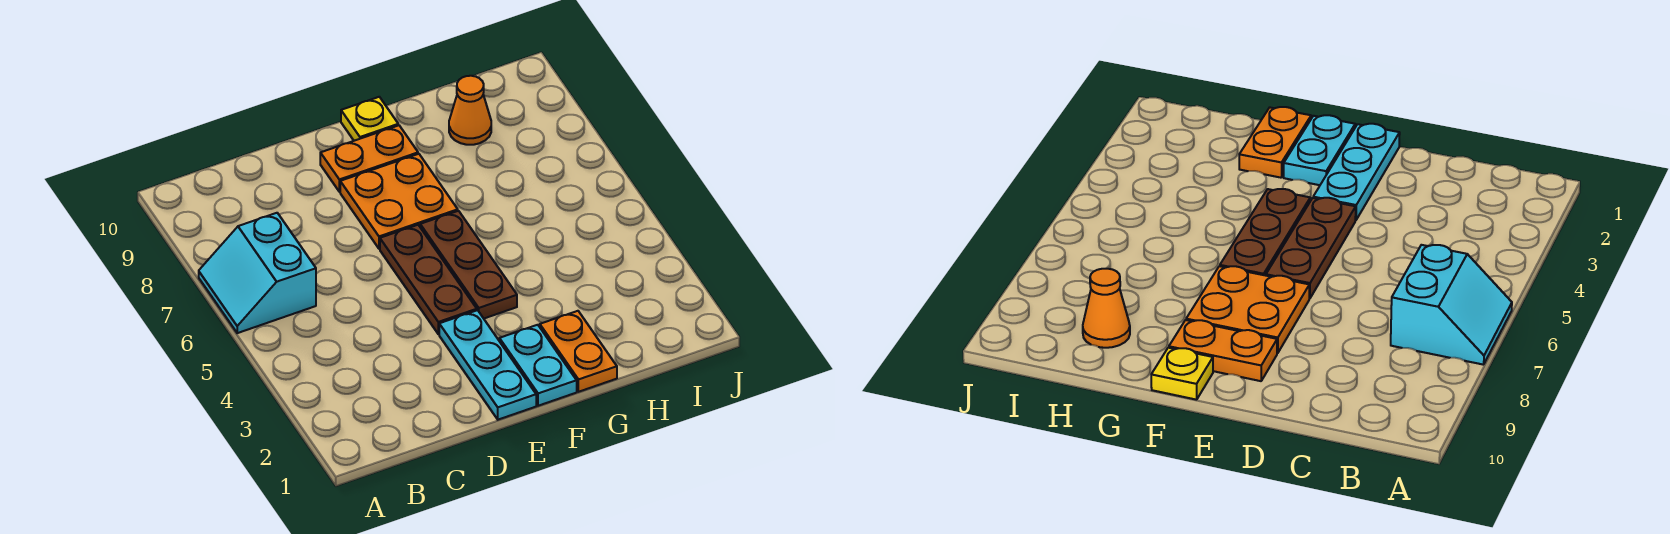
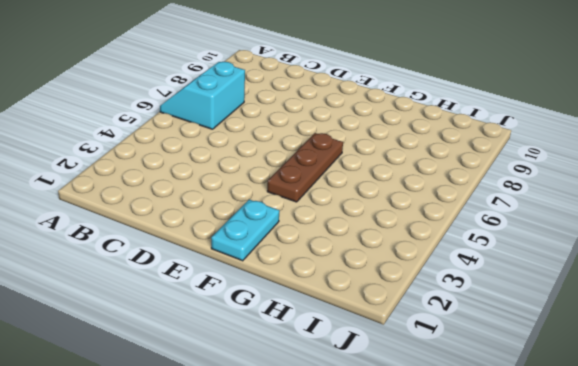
none -> cyan plate E1:E3 level 1
none -> brown plate E4:E6 level 1

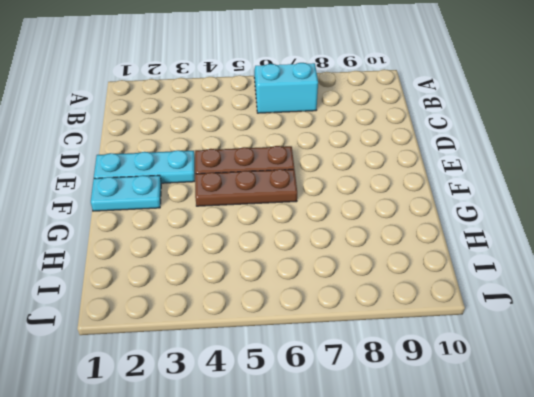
none -> orange plate E7:F8 level 1
none -> orange plate E9:F9 level 1

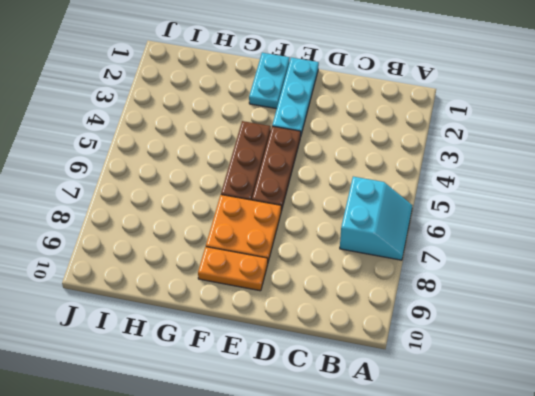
none -> yellow plate F10 level 1
none -> orange plate G1:G2 level 1

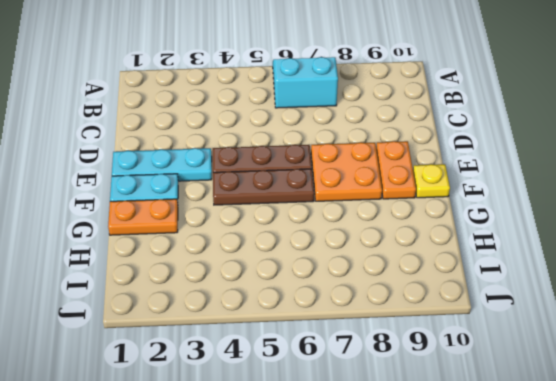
none -> orange cone H9 level 1

